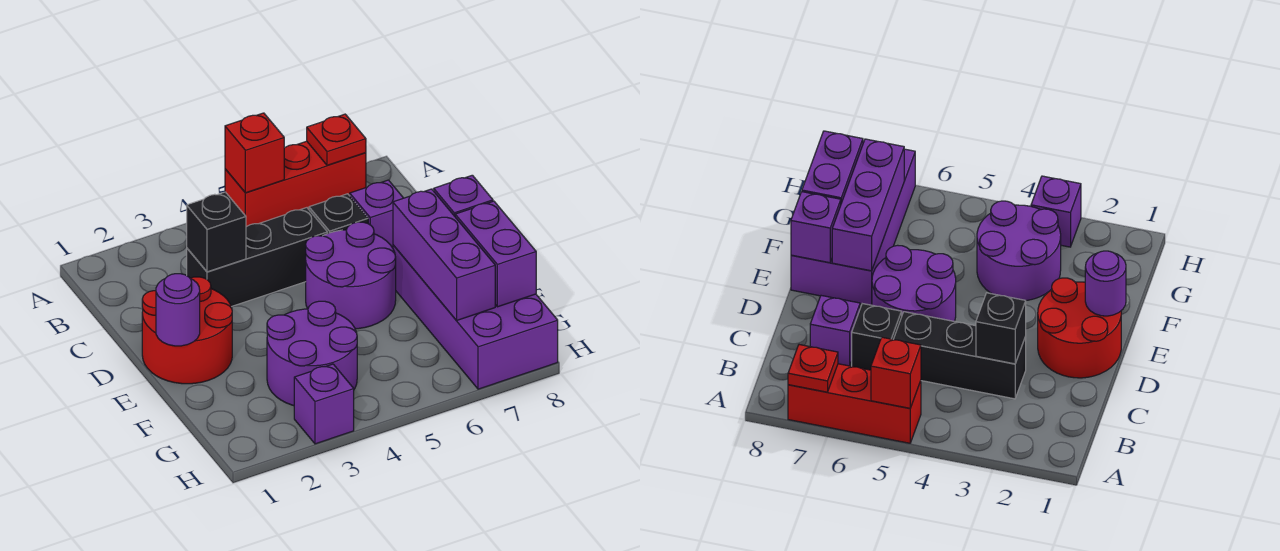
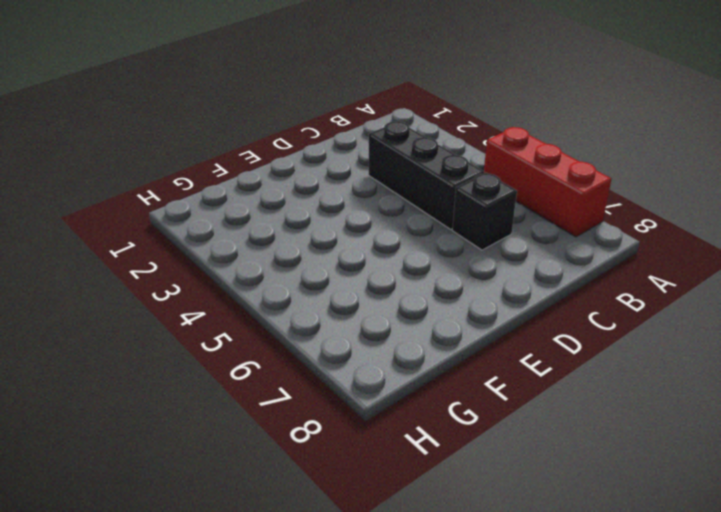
none -> purple brick C7 level 1
none -> red round brick D1:E2 level 1
none -> purple round brick D5:E6 level 1

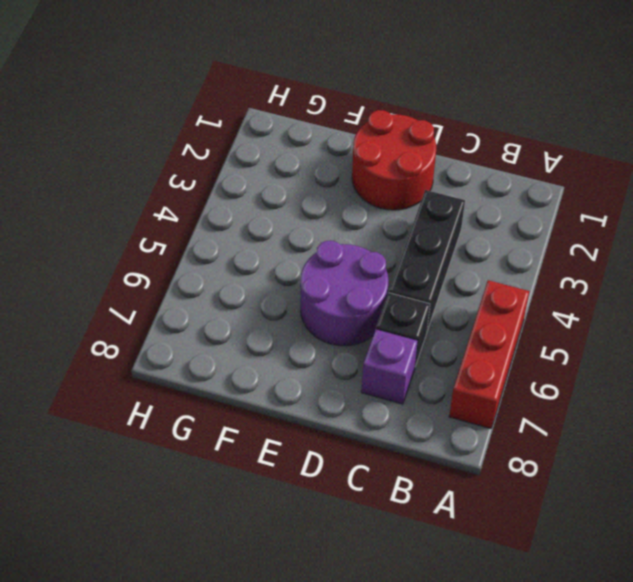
none -> purple brick E7:H8 level 1
none -> purple round brick F3:G4 level 1
none -> purple brick H3 level 1

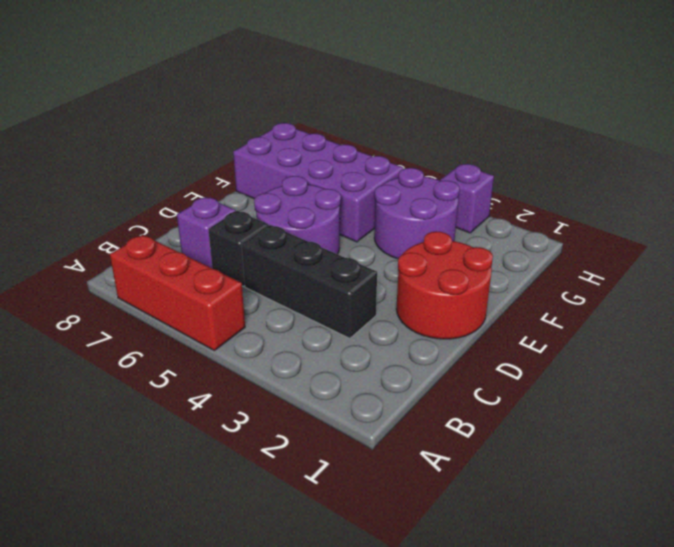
purple brick F5:G8 level 1 -> purple brick E7:H8 level 1
none -> red brick A5 level 2
none -> red plate A7 level 2
none -> black brick C3 level 2

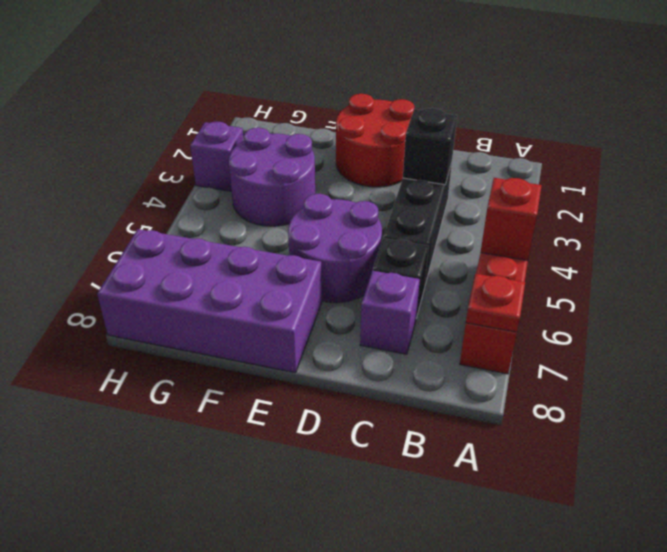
none -> purple round brick E1 level 2
none -> purple brick E7:G7 level 2
none -> purple brick E8 level 2

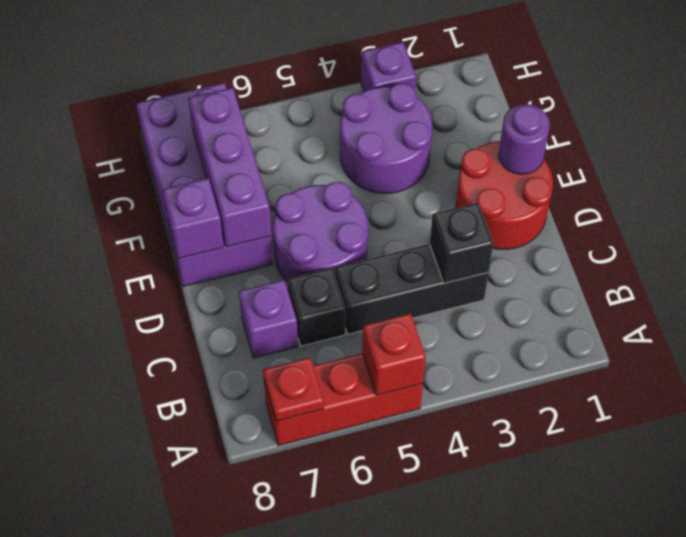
none -> purple brick F8:G8 level 2

